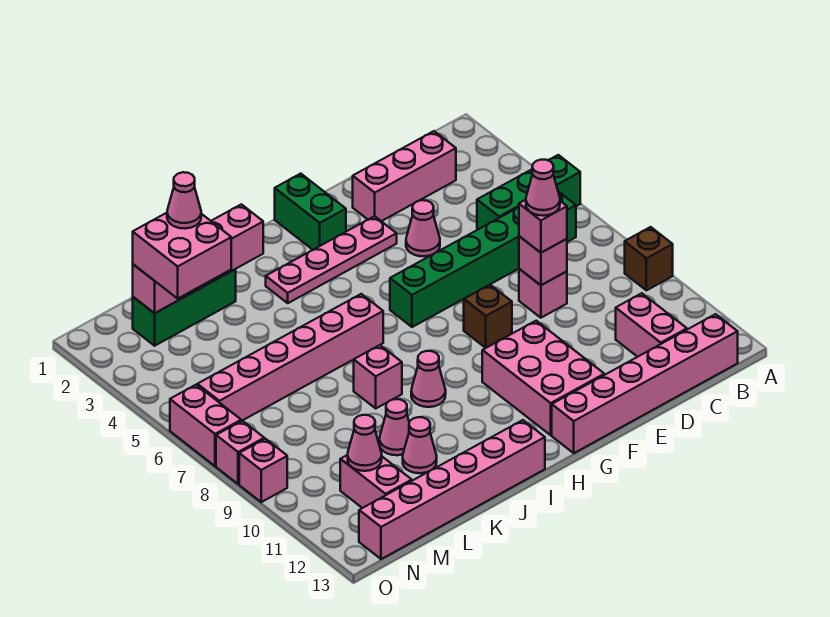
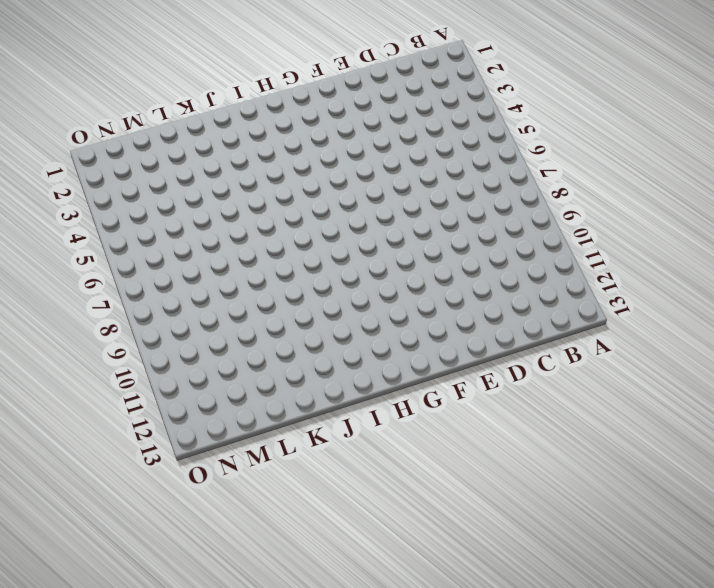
none -> green brick A5:C5 level 1
none -> brown brick A9 level 1
none -> green brick B6:G6 level 1
none -> pink brick B13:G13 level 1

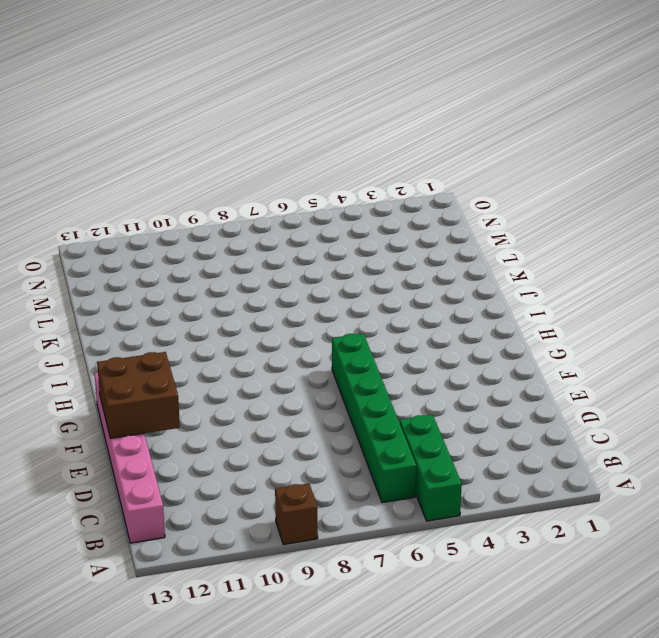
brown brick E12:F13 level 2 -> none
none -> pink brick C2:E2 level 1
none -> pink brick C11:C12 level 1
none -> pink brick D8 level 1
none -> pink cone E4 level 1

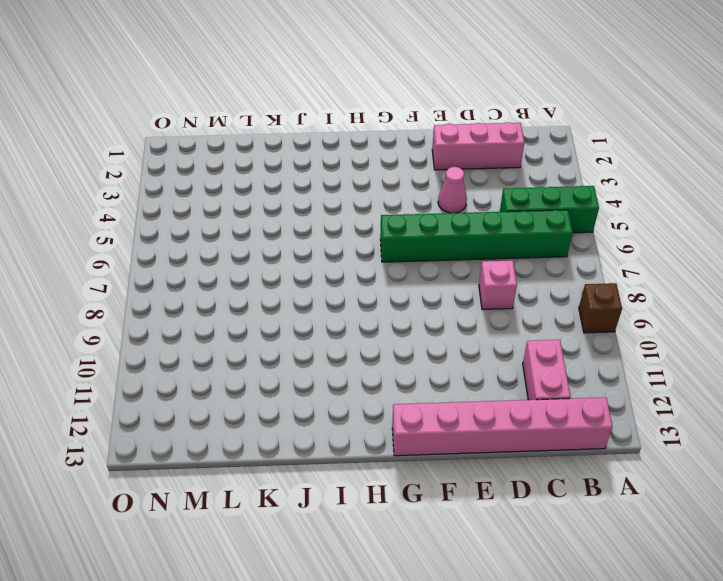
none -> pink plate F3:I3 level 1
none -> brown brick F8 level 1
none -> pink brick F10:G12 level 1
none -> green brick G1:G2 level 1

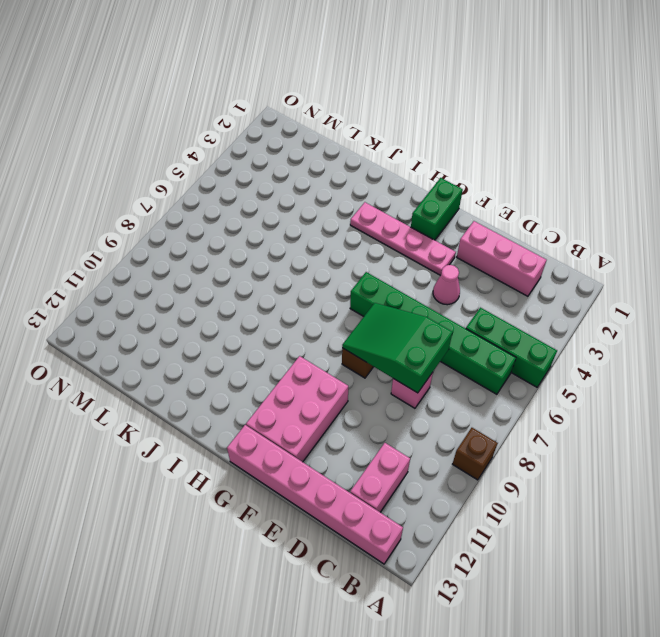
green slope D7:F8 level 2 top D -> pink brick D8 level 2
none -> pink brick I6:N6 level 1
none -> pink cone I9 level 1
none -> pink brick I13:N13 level 1
none -> pink brick J8 level 1

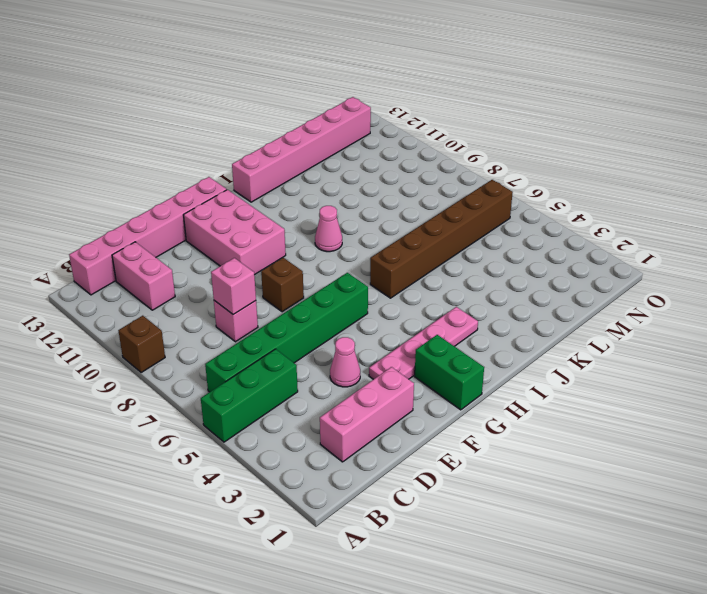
brown brick I6:N6 level 1 -> pink brick I6:N6 level 1
none -> pink brick J8 level 1
none -> green brick K2:M2 level 1
none -> pink cone K10 level 1
none -> pink cone K11 level 1

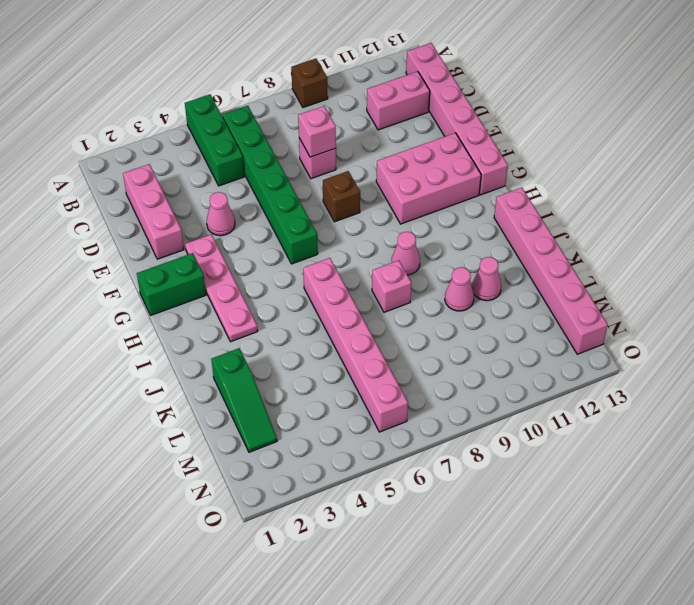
green slope K2:M2 level 1 top K -> green brick K2:M2 level 1
none -> pink brick M11:M12 level 1
none -> pink brick O6:O7 level 1
none -> pink brick O8 level 1
none -> pink brick O9 level 1

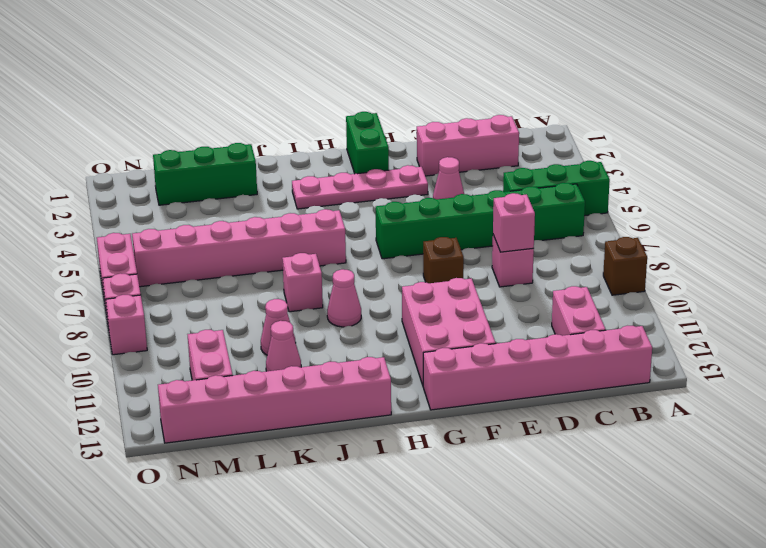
none -> pink brick J2:M2 level 2
none -> pink cone M11 level 2
none -> pink brick D8 level 3
none -> pink brick L2:M3 level 3

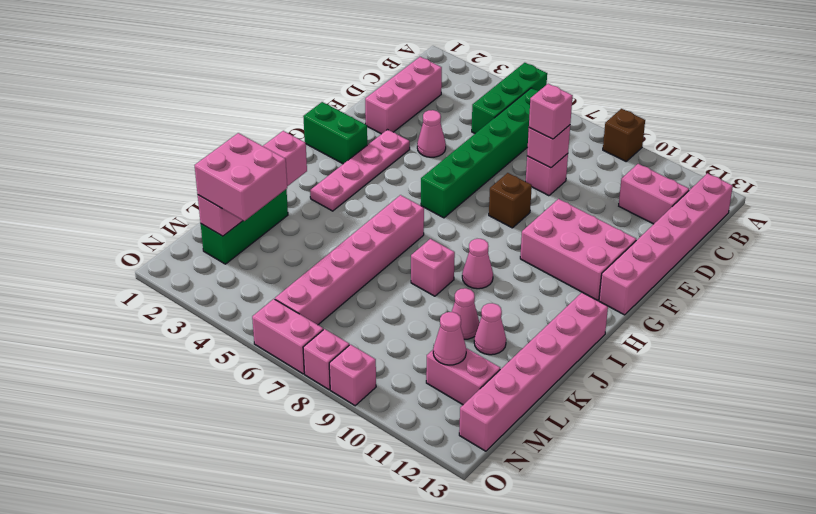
none -> pink cone D8 level 4
none -> pink cone L2 level 4

